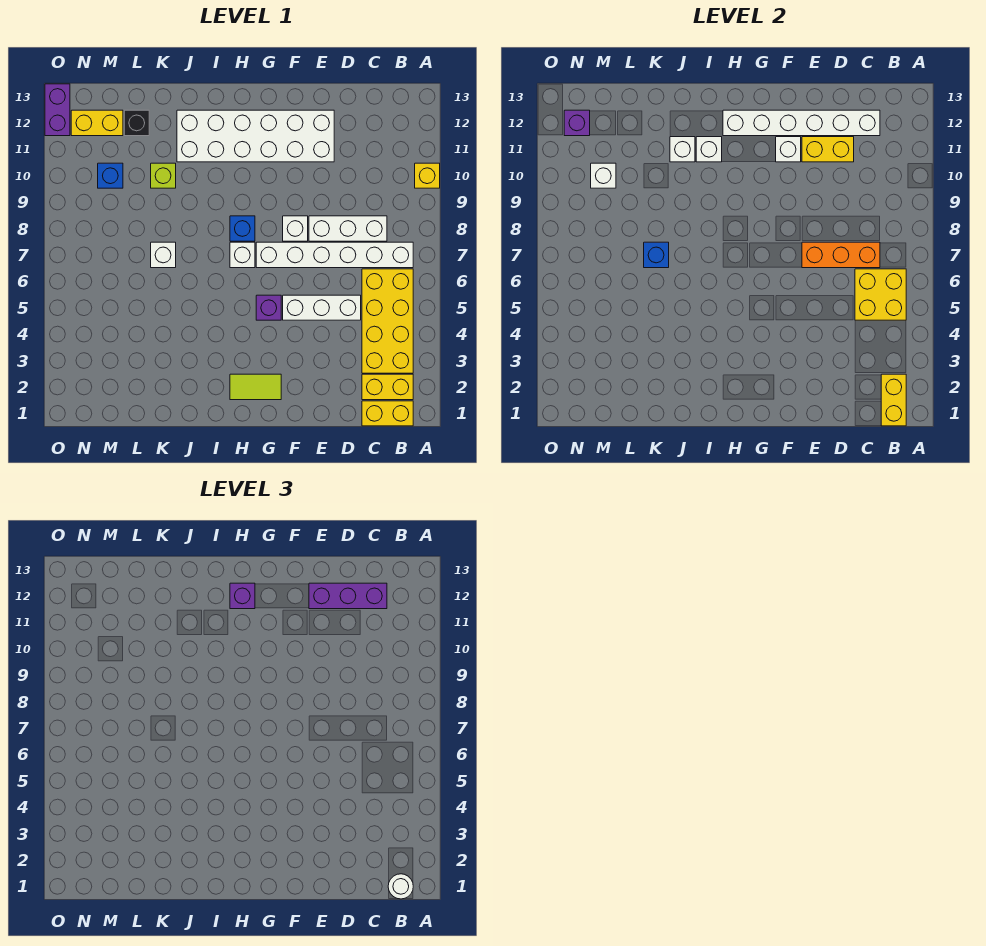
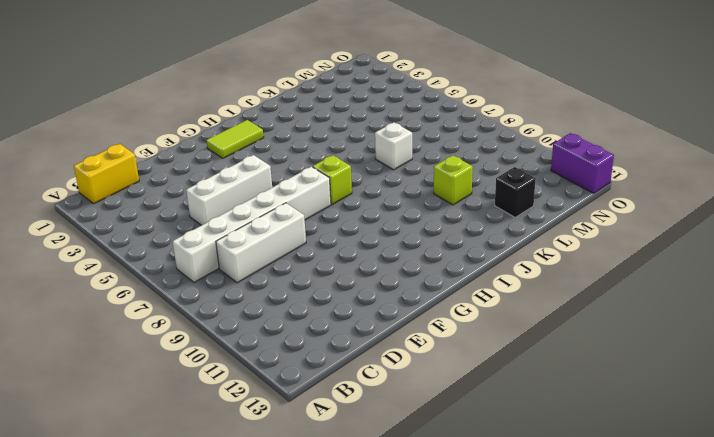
lime brick H7 level 1 -> white brick H7 level 1
none -> yellow brick A10 level 1
none -> yellow brick B2:C2 level 1
none -> yellow brick B3:C6 level 1
none -> white brick E11:J12 level 1

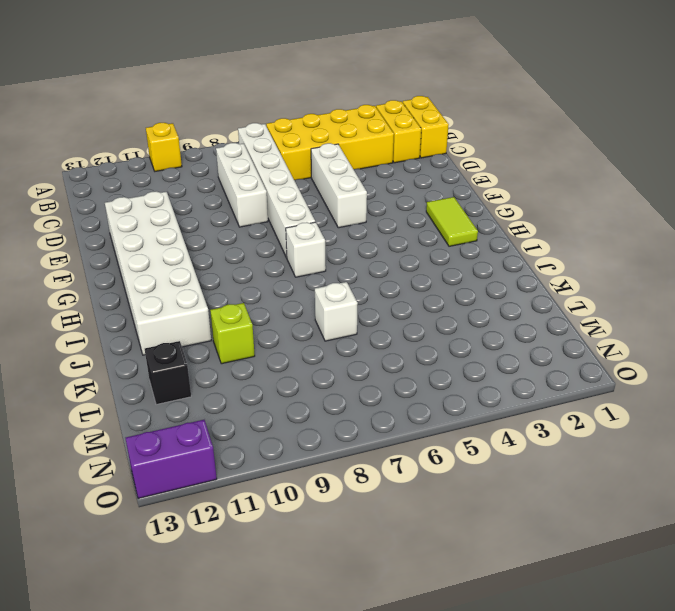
none -> white brick F8 level 1
none -> purple brick G5 level 1
none -> blue brick H8 level 1
none -> blue brick M10 level 1

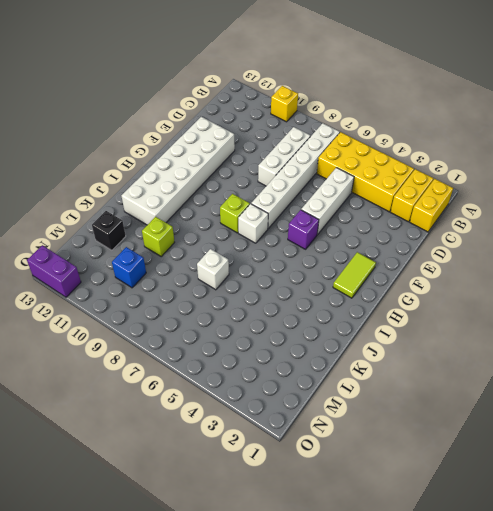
lime brick H8 level 1 -> blue brick H8 level 1
none -> white brick F8 level 1
none -> yellow brick M12:N12 level 1
none -> yellow brick B1:B2 level 2
none -> yellow brick B5:C6 level 2

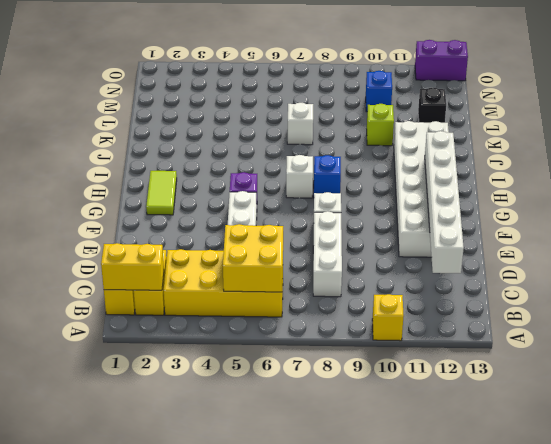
none -> white brick B7:G7 level 1
none -> yellow brick M12:N12 level 1
none -> orange brick C7:E7 level 2
none -> yellow brick D11:E11 level 2

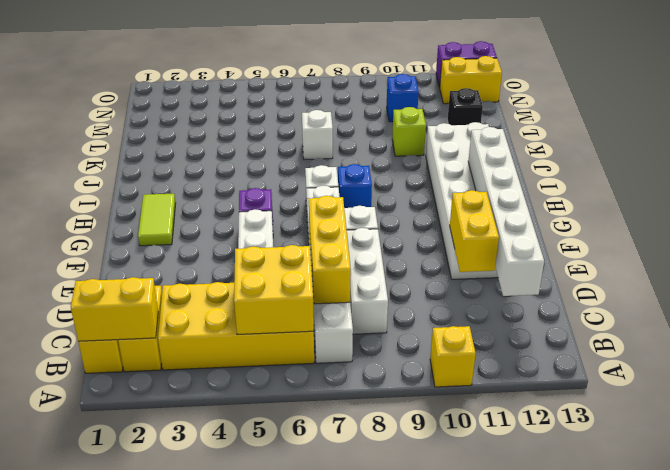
yellow brick C7:E7 level 2 -> orange brick C7:E7 level 2
yellow brick N12:N13 level 1 -> yellow brick M12:N12 level 1
none -> white brick F11 level 2
none -> white brick I11 level 2
none -> white brick J11 level 2
none -> blue brick K7 level 2

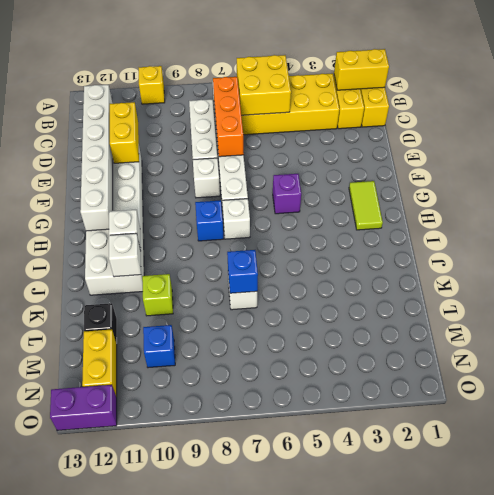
none -> white brick D5:F5 level 1
none -> white brick F11 level 2
none -> white brick M10 level 2
none -> purple brick N12 level 2

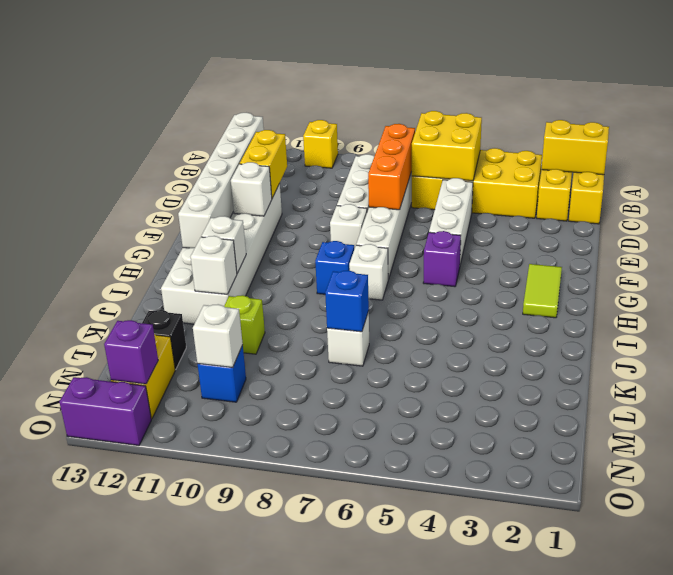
none -> white round brick B1 level 3
none -> purple brick C12:E12 level 3
none -> purple brick H12 level 3

